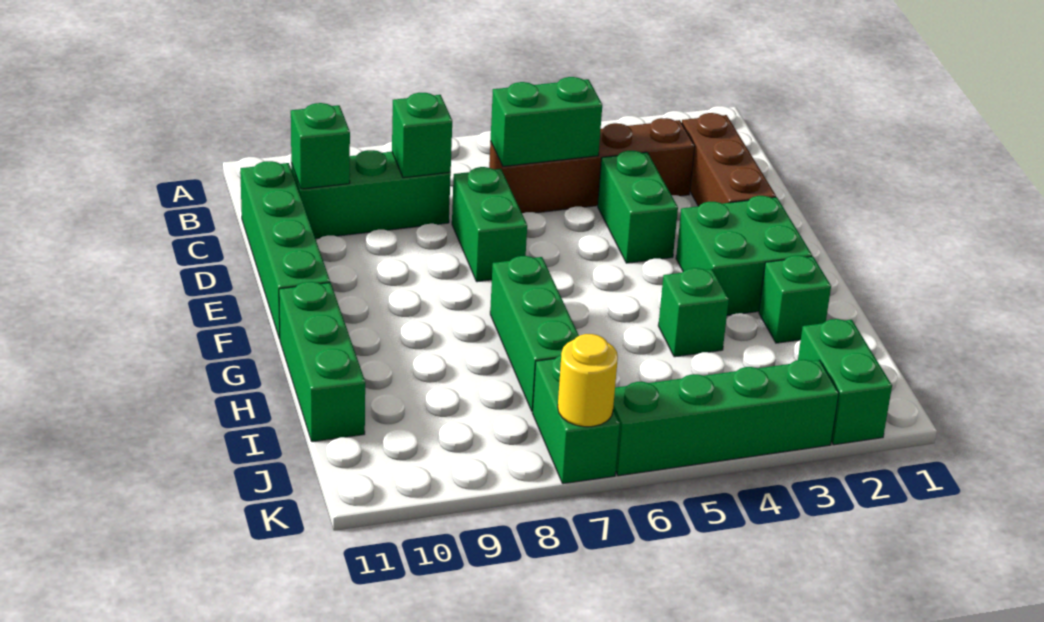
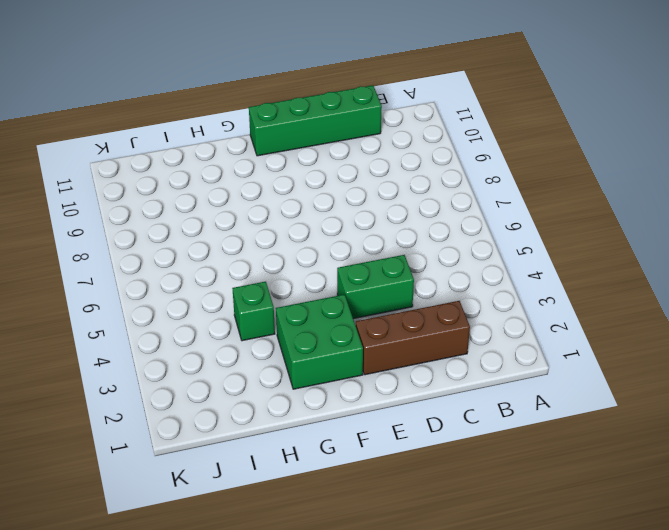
none -> brown brick C3:C6 level 1
none -> green brick C8:C10 level 1
none -> green brick D7:E7 level 1

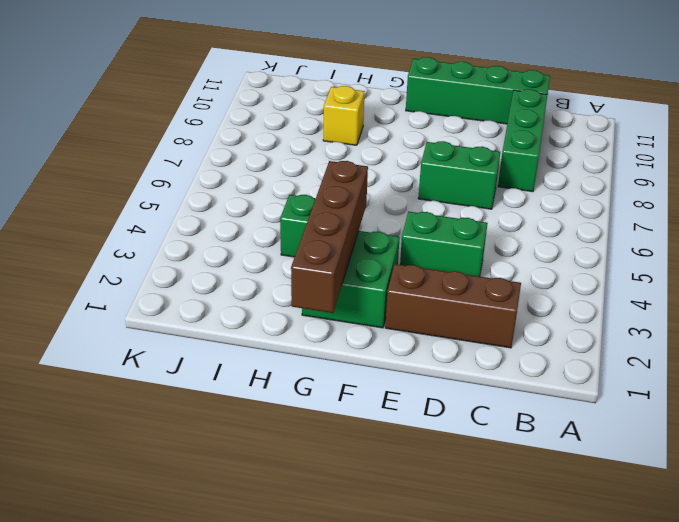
brown brick G1:G4 level 2 -> brown brick C3:C6 level 1
yellow brick H9 level 1 -> none
none -> green brick G7:I7 level 1
none -> green brick G11:I11 level 1
none -> green brick H2 level 1

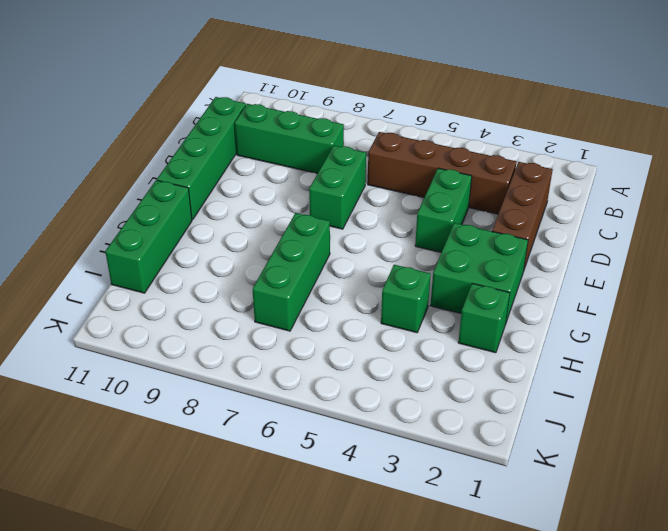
none -> green brick J2:K2 level 1
none -> green brick J7:K7 level 1
none -> green brick K3:K6 level 1

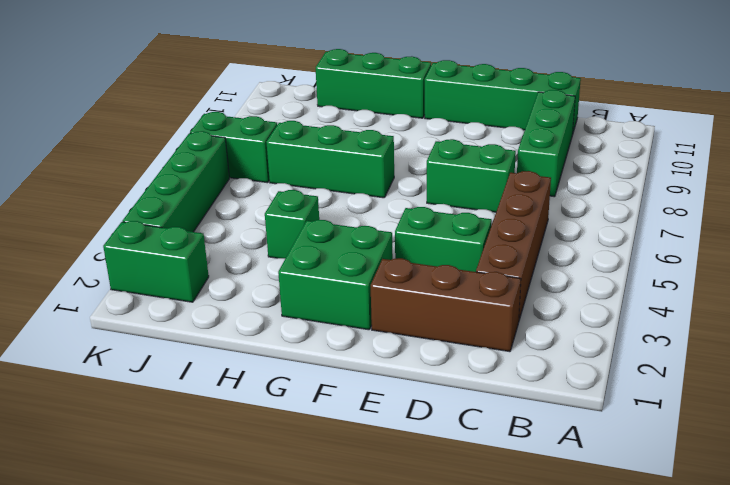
none -> green brick H2 level 1
none -> green brick C5:C6 level 2
none -> green brick C8 level 2

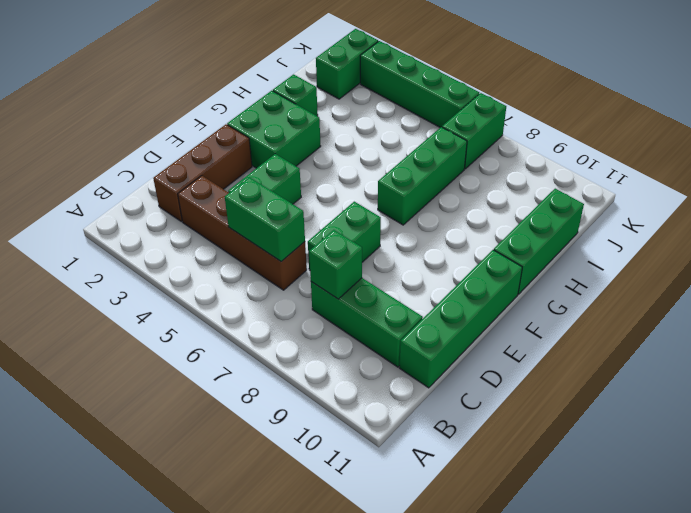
none -> green brick H4 level 1
none -> green brick C10 level 2
none -> yellow round brick K7 level 2

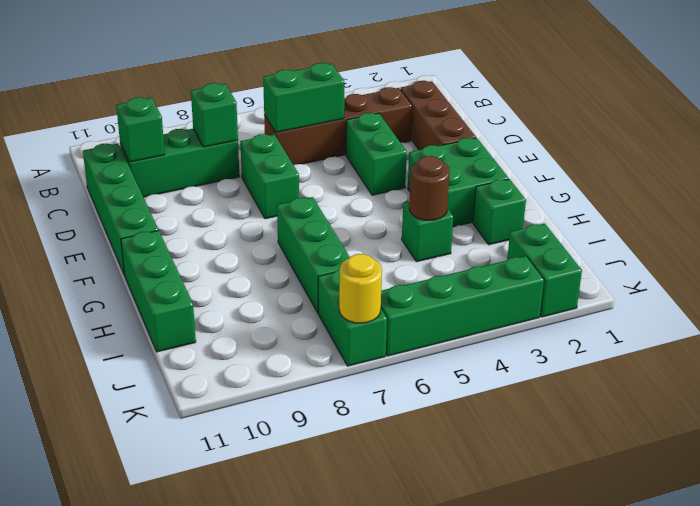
brown round brick H4 level 2 -> none

